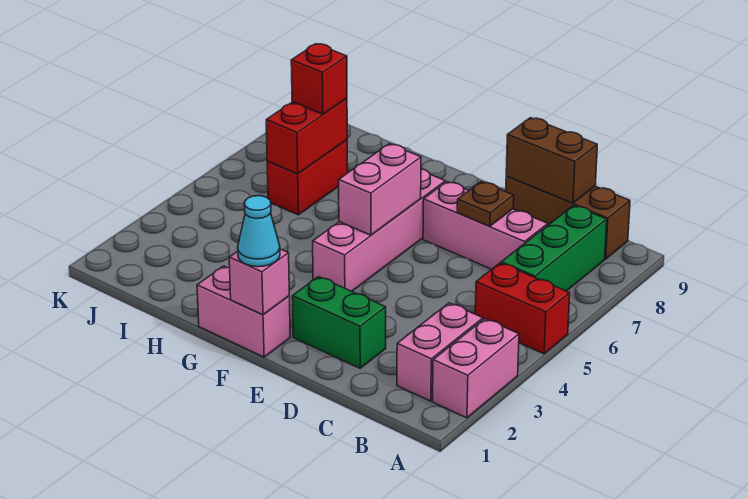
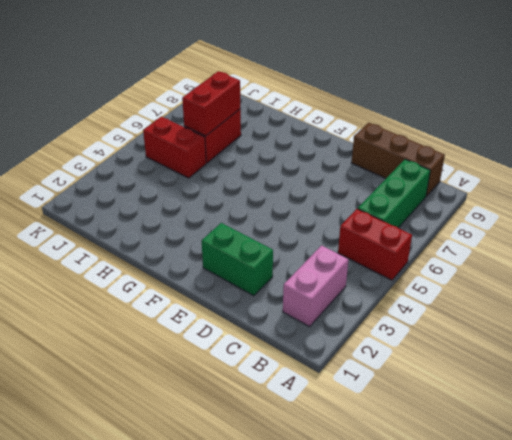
red brick I5:J5 level 1 -> none
none -> pink brick A2:A3 level 1
none -> pink brick C7:E7 level 1
none -> pink brick F1:G1 level 1

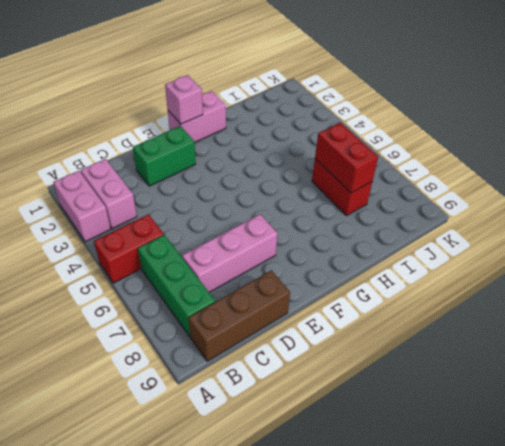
none -> pink brick F4:F7 level 1
none -> brown brick C9:D9 level 2
none -> brown plate D7 level 2

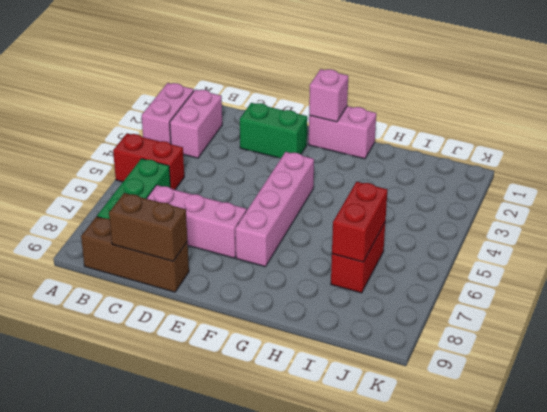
none -> brown plate D7 level 2
none -> pink brick F5:F6 level 2
none -> cyan cone F1 level 3

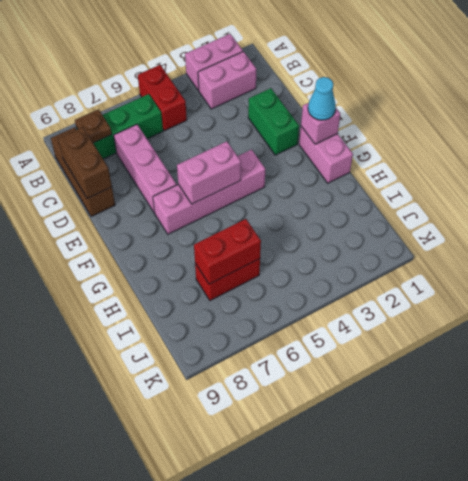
brown plate B8 level 2 -> brown plate D7 level 2
none -> red brick I7 level 3

